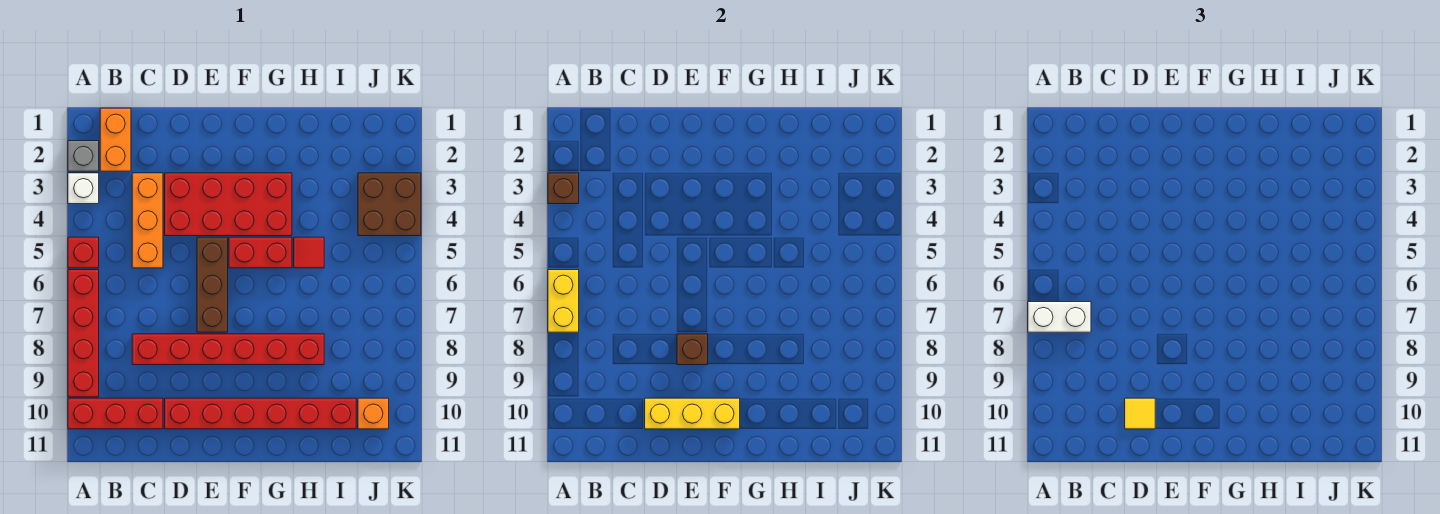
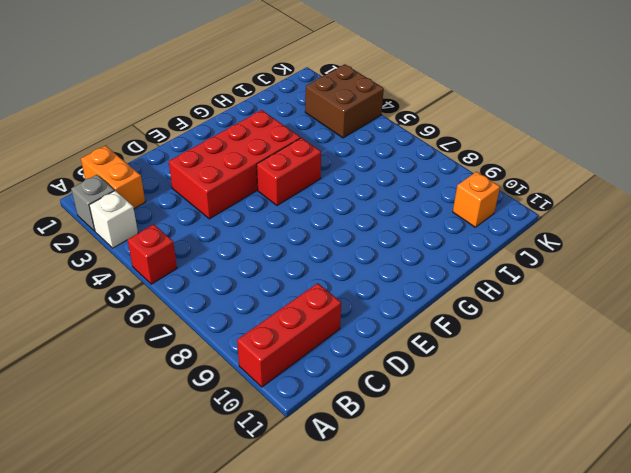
none -> red brick A6:A9 level 1
none -> orange brick C3:C5 level 1
none -> red brick C8:H8 level 1

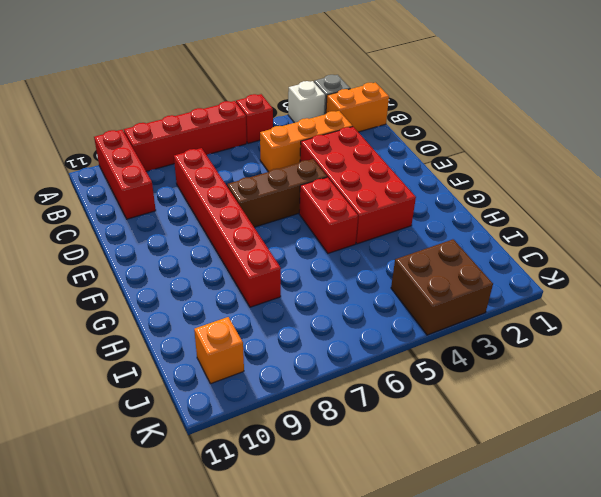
none -> red brick D10:I10 level 1
none -> red tile H5 level 1
none -> brown brick A3 level 2

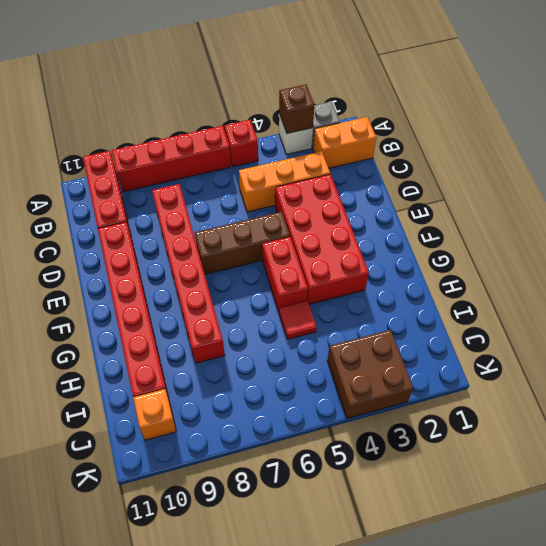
none -> yellow brick A6:A7 level 2
none -> yellow brick D10:F10 level 2
none -> brown brick E8 level 2

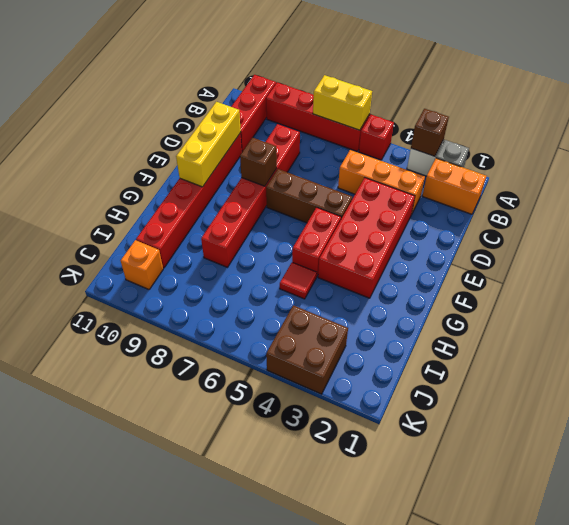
none -> white brick A7:B7 level 3
none -> yellow tile D10 level 3

